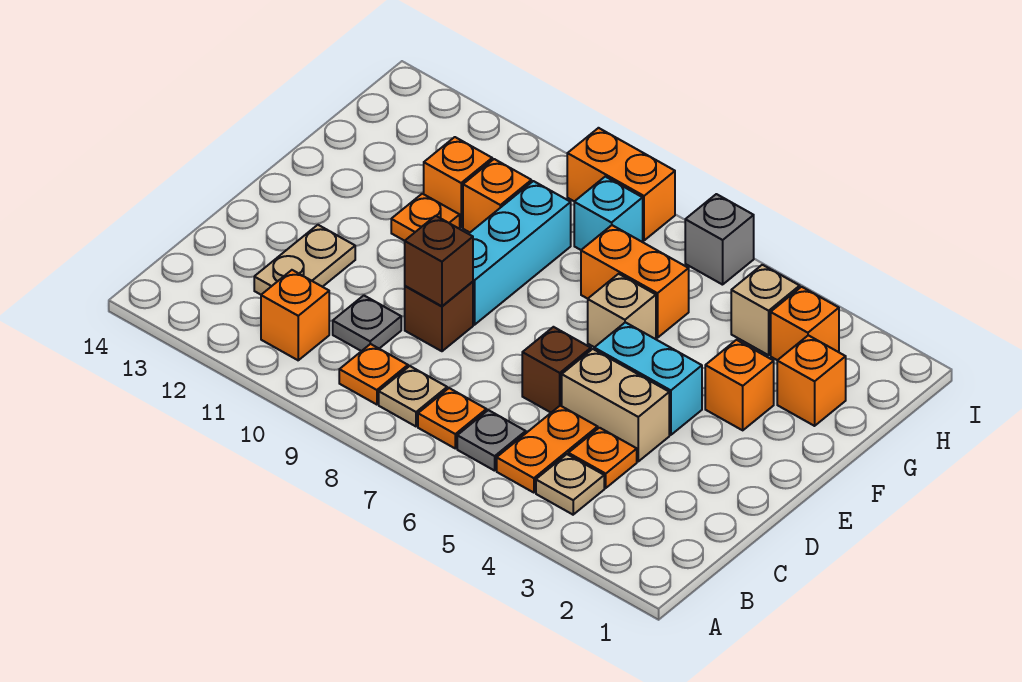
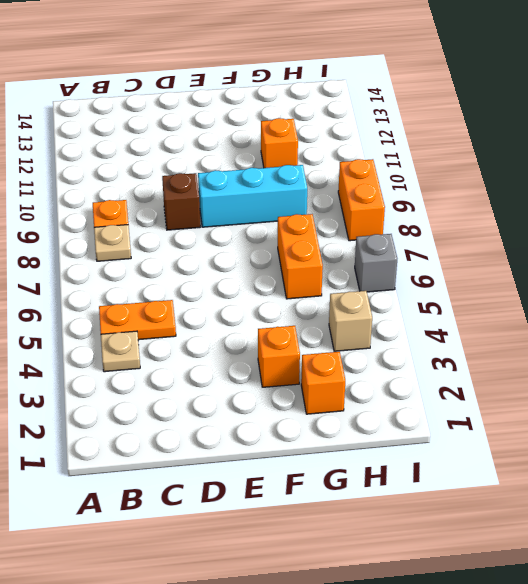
none -> grey plate B6 level 1
none -> orange plate B7 level 1
none -> orange brick B11 level 1

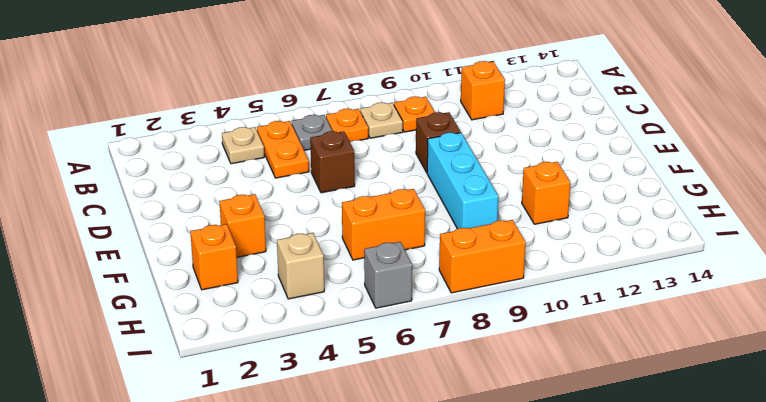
none -> orange plate C4 level 1
none -> grey plate C10 level 1
none -> tan plate C12:D12 level 1

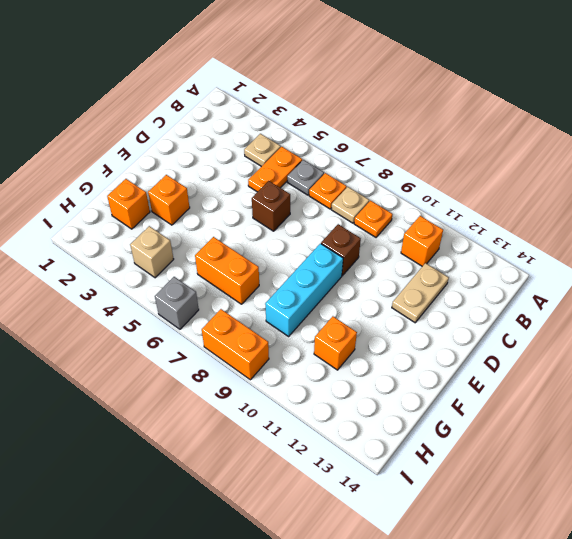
none -> orange plate C4 level 1
none -> grey plate C10 level 1
none -> tan brick D4:D5 level 1

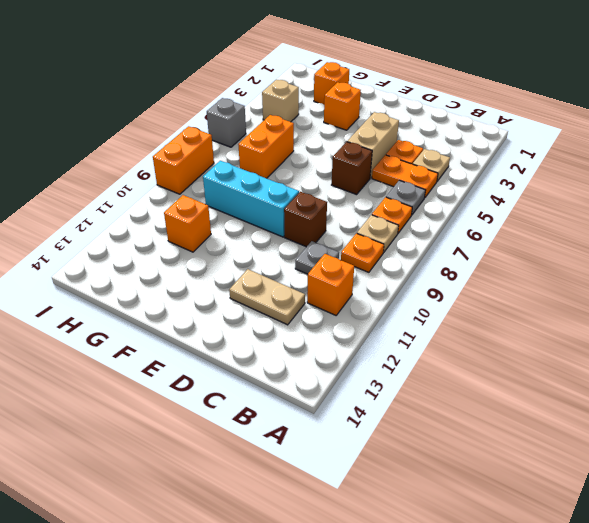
none -> cyan brick E4:E5 level 1
none -> tan brick F6 level 1
none -> orange plate F11 level 1

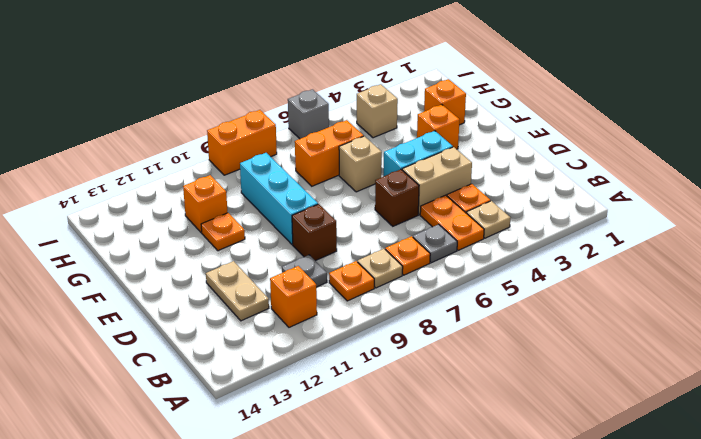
none -> orange brick G10 level 1
none -> orange brick H3 level 1
none -> cyan brick H8 level 1

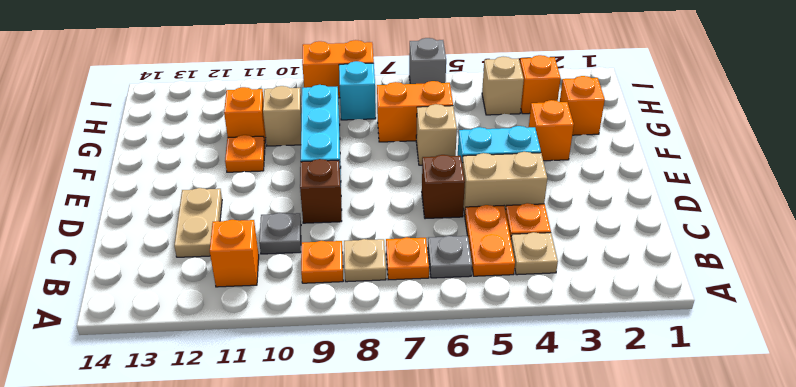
tan brick G10 level 1 -> orange brick G10 level 1
none -> brown brick D9 level 2

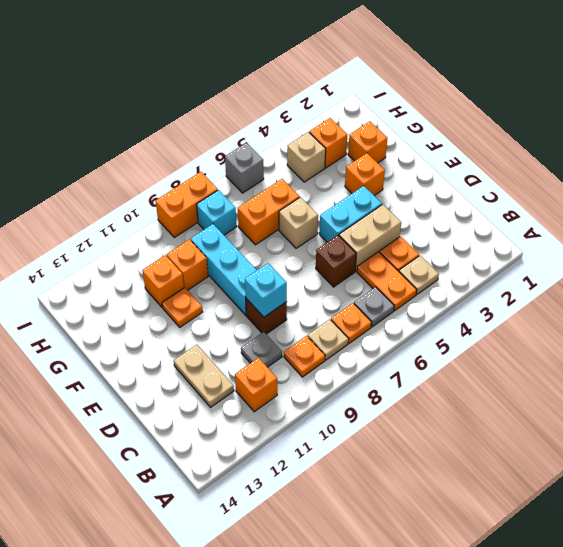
cyan brick D9 level 2 -> brown brick D9 level 2

